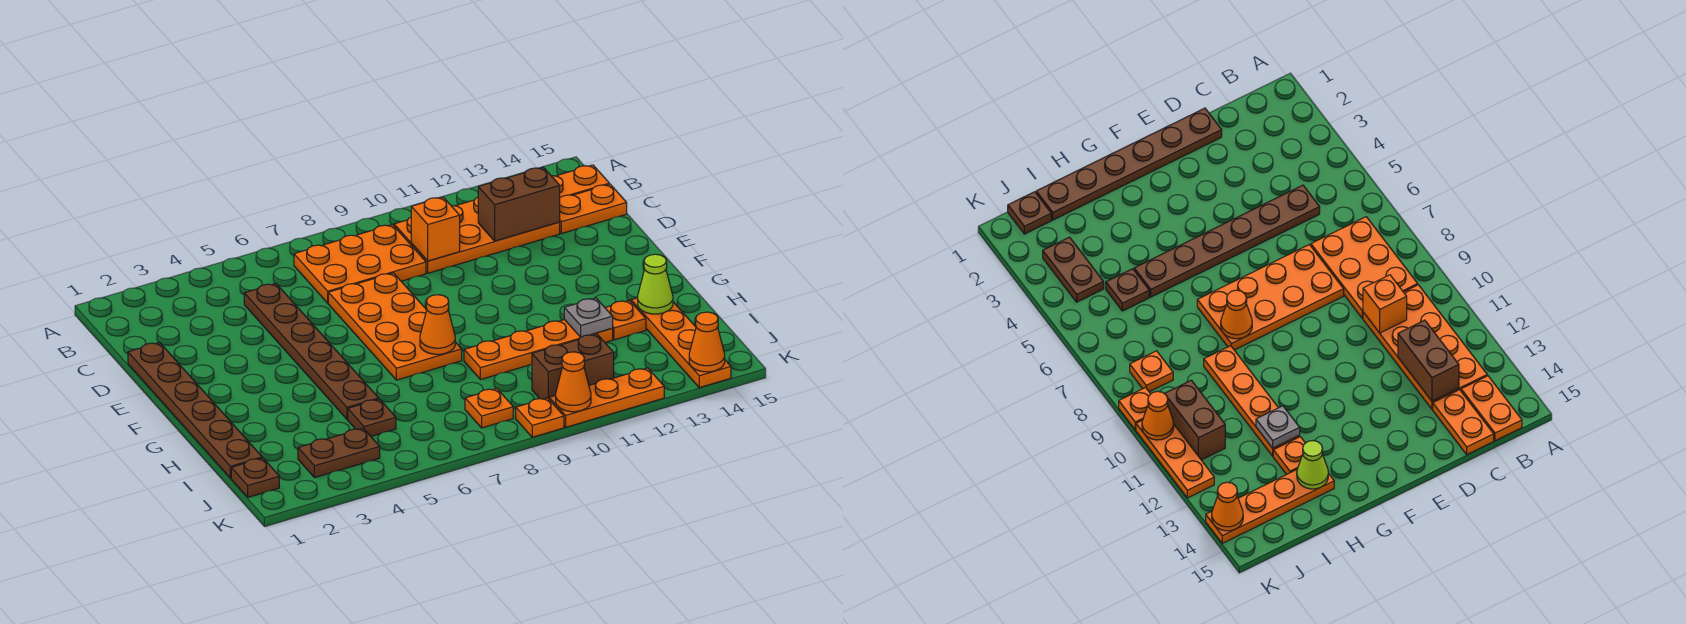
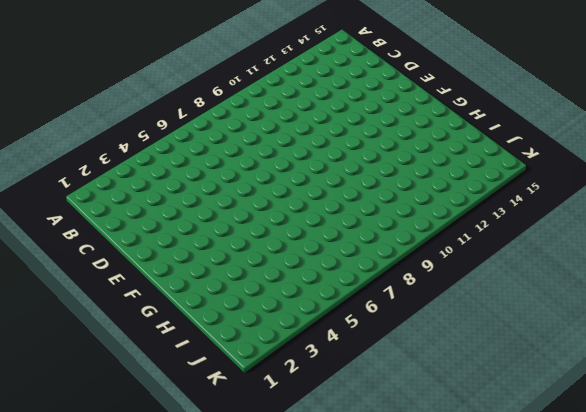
none -> orange plate B7:C9 level 1
none -> orange plate B10:C13 level 1
none -> orange plate B14:B15 level 1

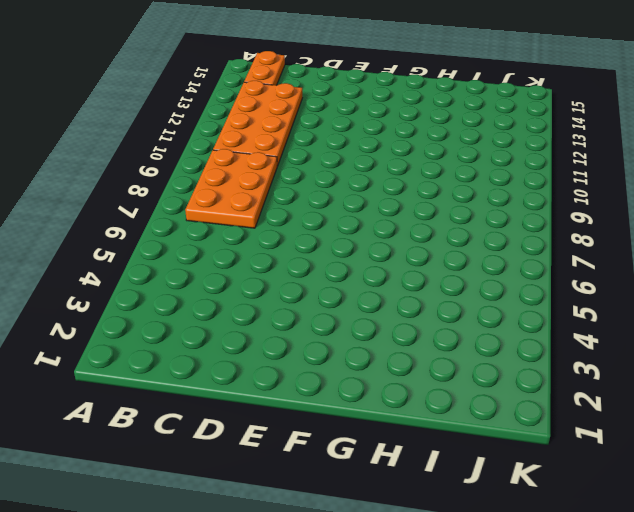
none -> brown plate C5:H5 level 1
none -> orange plate C14:C15 level 1
none -> brown plate D1:I1 level 1

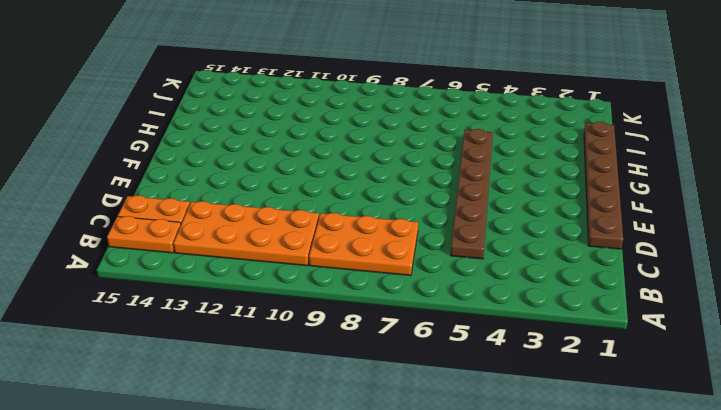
none -> orange plate D7:G8 level 1
none -> orange plate H9:H12 level 1
none -> orange plate H13 level 1

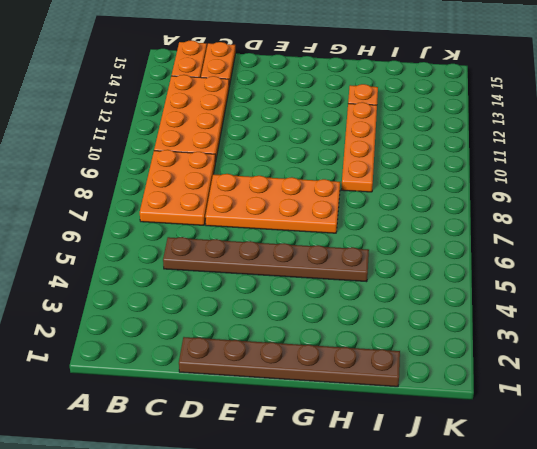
none -> orange plate H14:K14 level 1
none -> brown plate I5 level 1
none -> brown plate J1 level 1

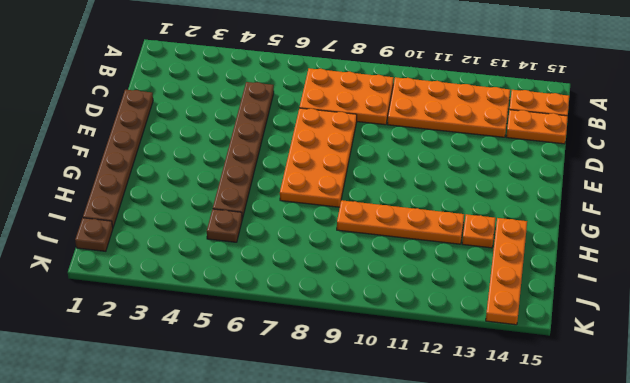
none -> brown plate J3:J4 level 1
none -> orange plate J8 level 1
none -> brown brick J10:J11 level 1

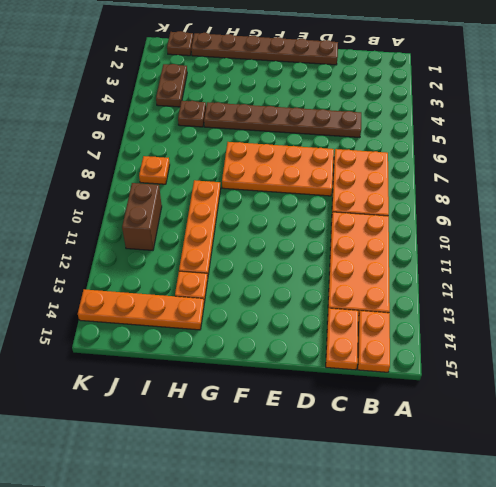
none -> orange plate K9 level 1
none -> orange plate K10:K12 level 1
none -> orange brick C10 level 2

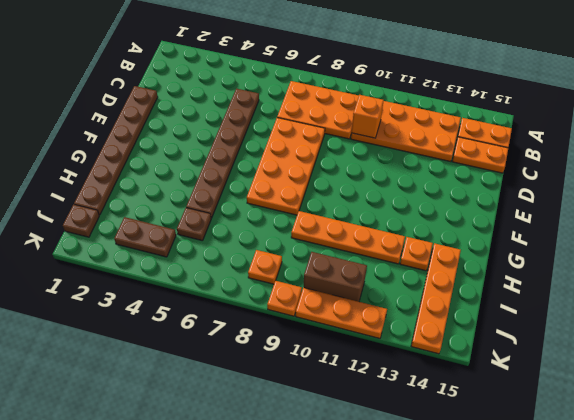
none -> brown brick C12:C13 level 2
none -> orange cone G8 level 2
none -> grey plate H12 level 2

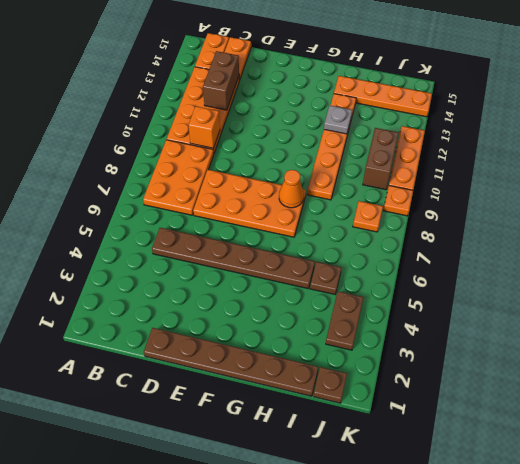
none -> lime cone H14 level 2
none -> orange cone K10 level 2
none -> orange cone K14 level 2

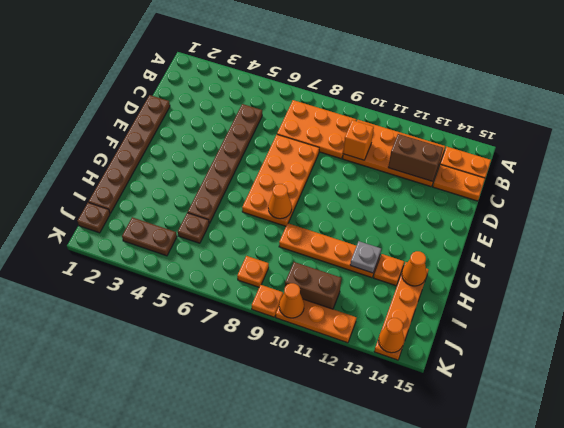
orange cone H14 level 2 -> lime cone H14 level 2

